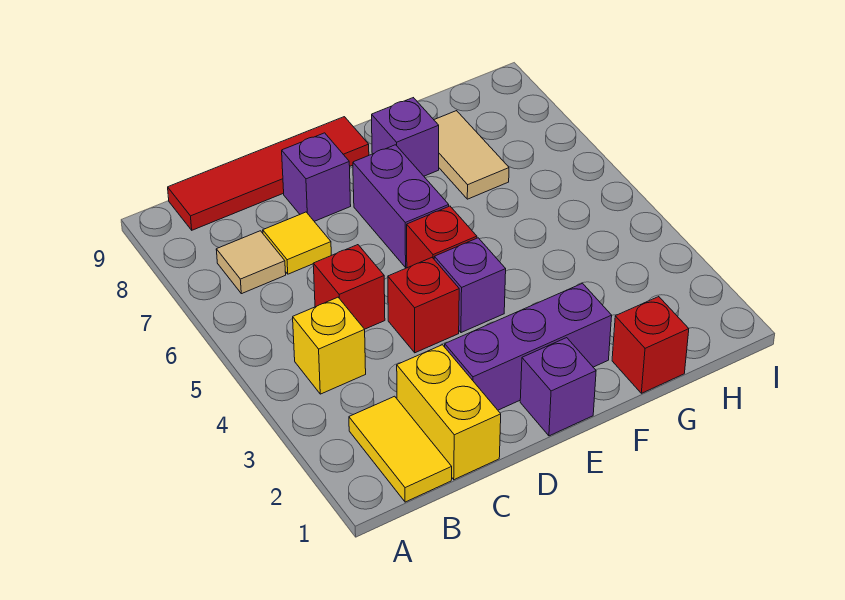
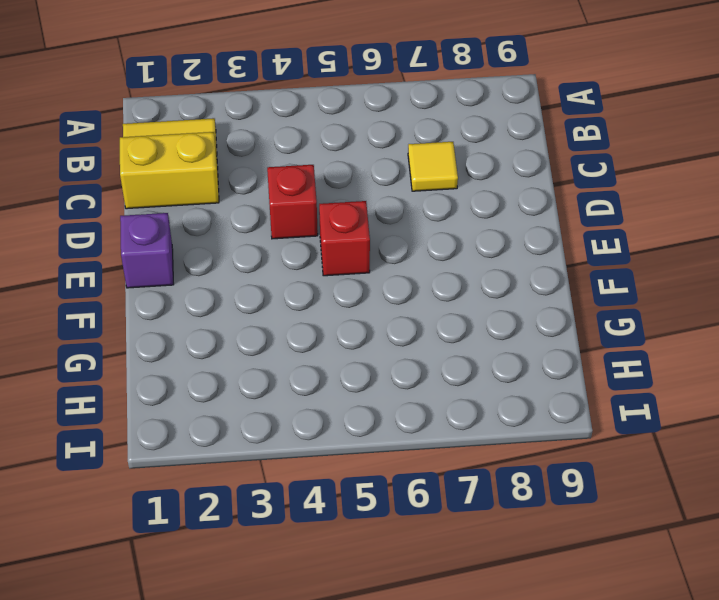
none -> yellow brick B4 level 1
none -> tan tile B7 level 1
none -> red tile B9:E9 level 1

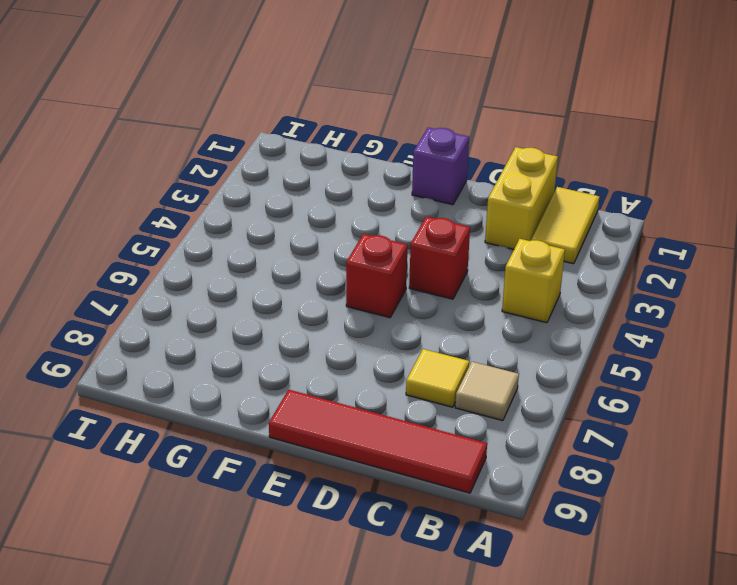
none -> red brick C5 level 1
none -> purple brick D2:F2 level 1
none -> purple brick D8 level 1

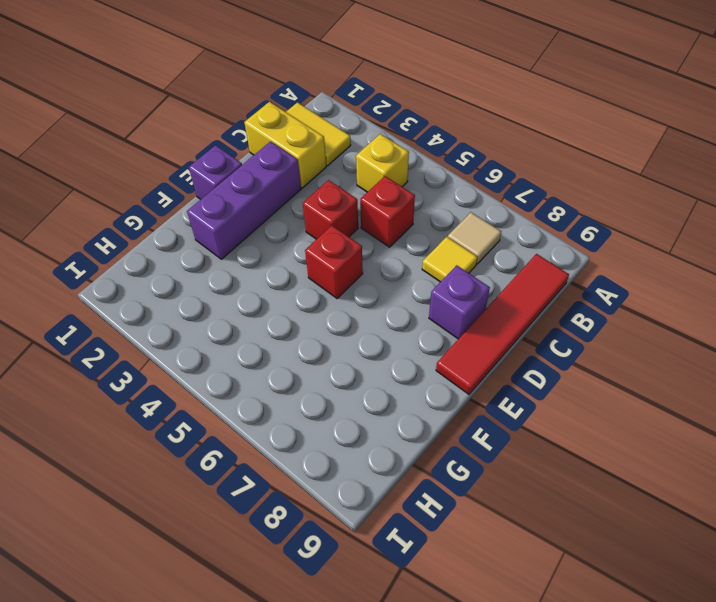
none -> purple brick E4 level 1
none -> purple brick E6:E7 level 1
none -> purple brick F8 level 1

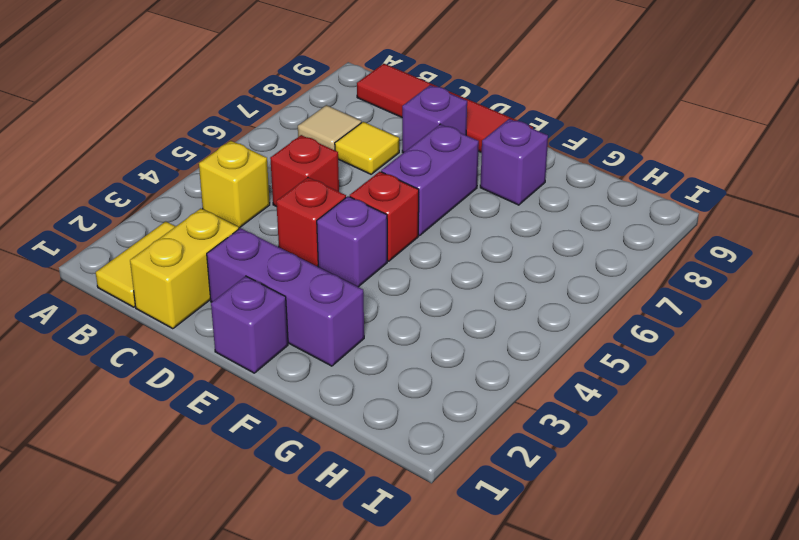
none -> red brick G1 level 1
none -> tan tile G7:G8 level 1

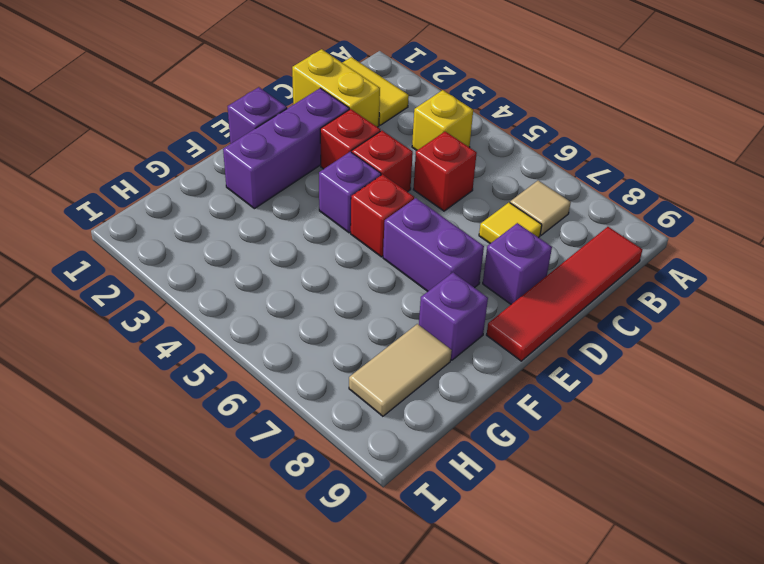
red brick D3 level 1 -> red brick G1 level 1
tan tile G8:H8 level 1 -> tan tile G7:G8 level 1

